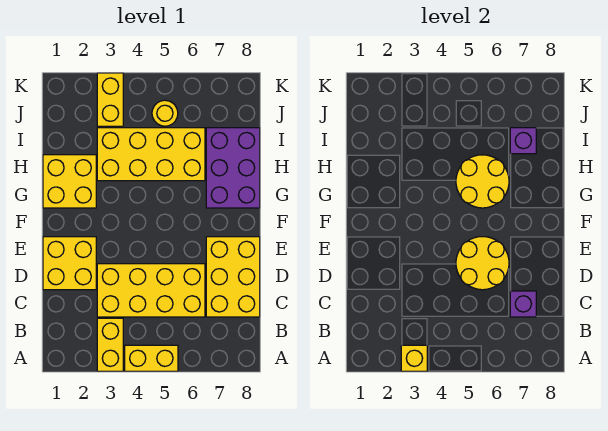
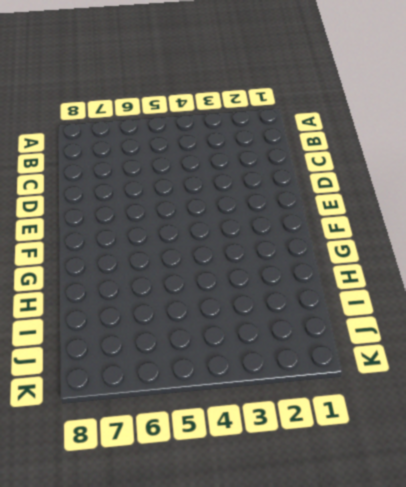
none -> yellow brick A3:B3 level 1
none -> yellow brick A4:A5 level 1
none -> yellow brick C3:D6 level 1

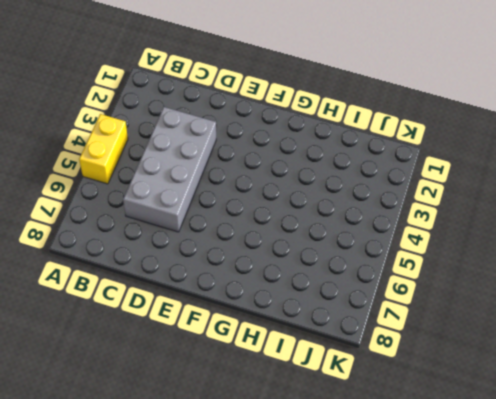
grey brick C3:D6 level 1 -> yellow brick C3:D6 level 1
none -> yellow brick A3:B3 level 1
none -> yellow brick C7:E8 level 1
none -> yellow brick D1:E2 level 1

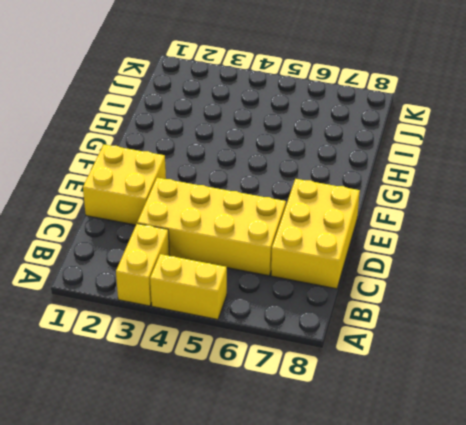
none -> yellow brick G1:H2 level 1
none -> purple brick G7:I8 level 1
none -> yellow brick H3:I6 level 1

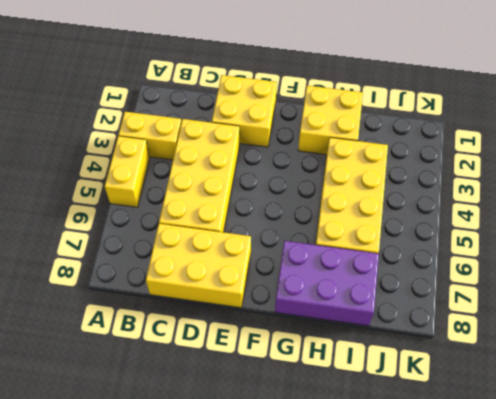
none -> yellow brick J3:K3 level 1
none -> yellow round brick J5 level 1
none -> yellow brick A3 level 2

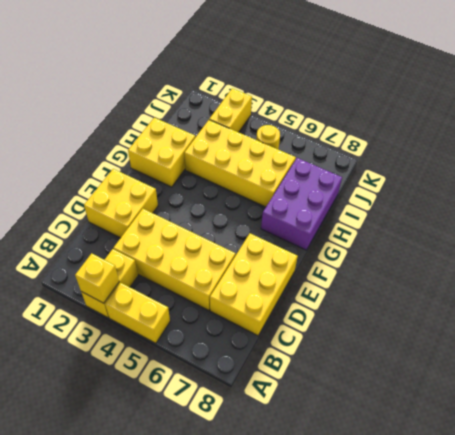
none -> purple brick C7 level 2
none -> yellow round brick D5:E6 level 2
none -> yellow round brick G5:H6 level 2

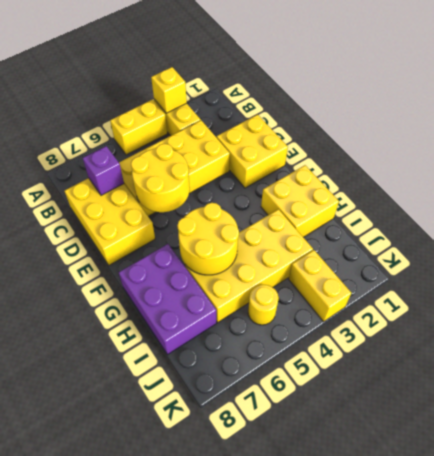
none -> purple brick I7 level 2

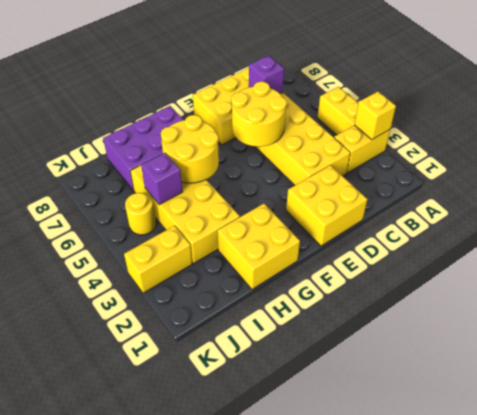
purple brick I5 level 2 -> purple brick I7 level 2

